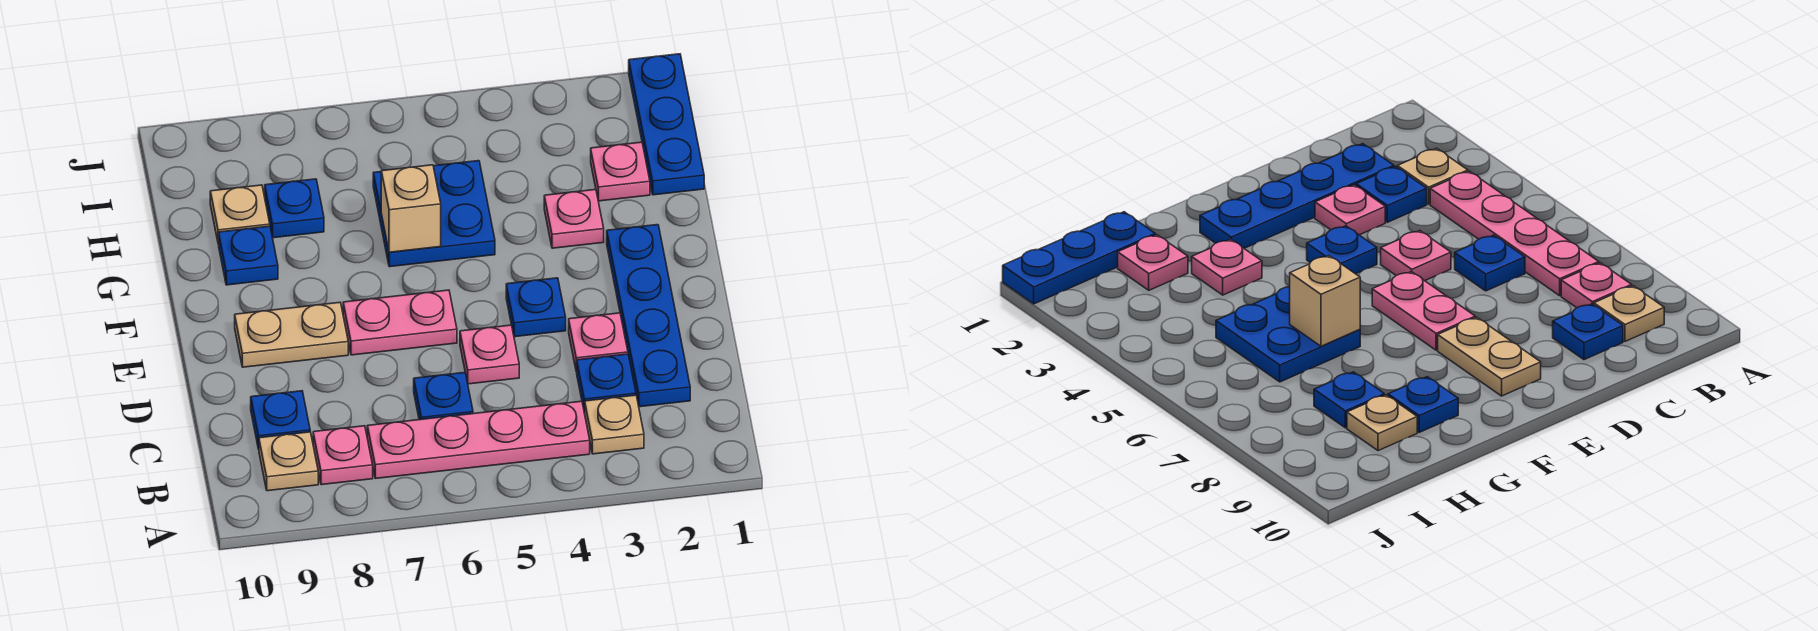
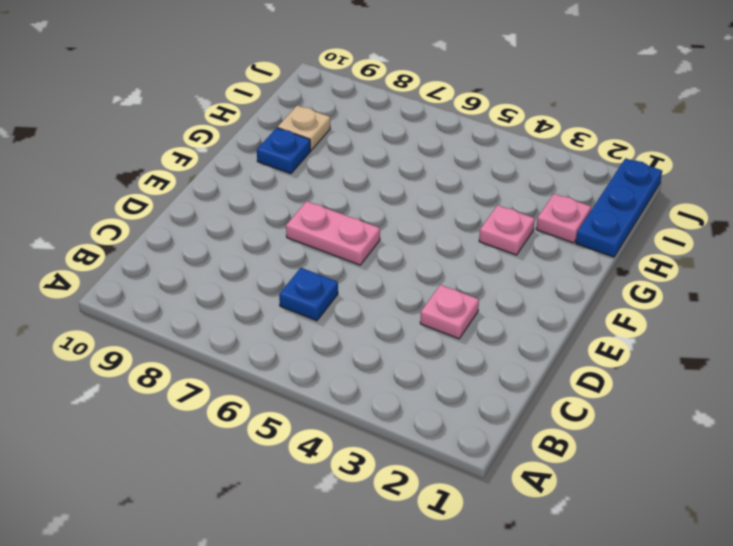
none -> tan plate B3 level 1
none -> pink plate B4:B7 level 1
none -> pink plate B8 level 1

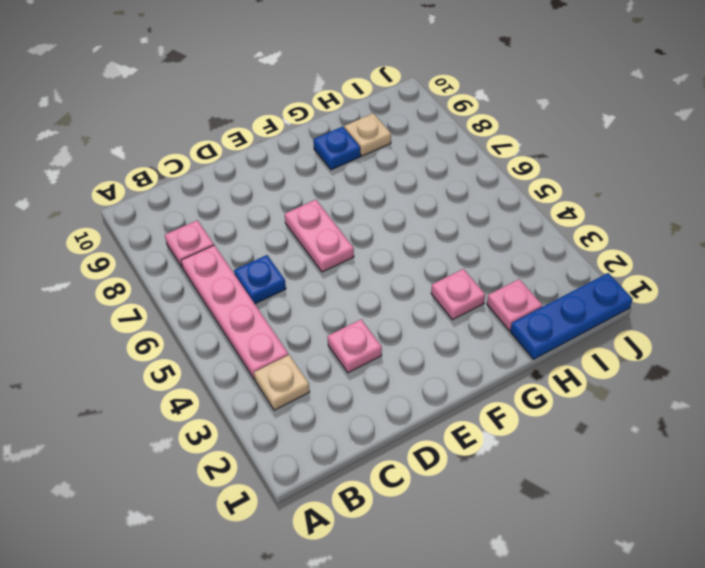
none -> tan plate B9 level 1
none -> blue plate C2:F2 level 1
none -> blue plate C3 level 1

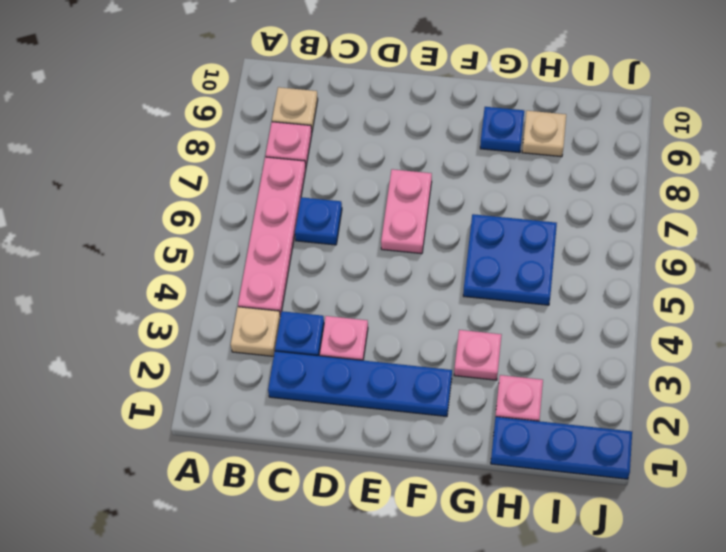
none -> blue plate C9 level 1
none -> pink plate D5 level 1
none -> blue plate E4 level 1

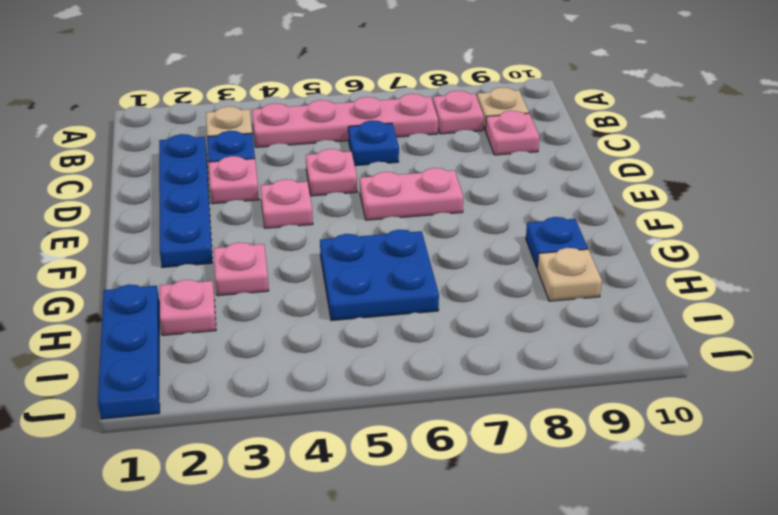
pink plate C9 level 1 -> blue plate C9 level 1
pink plate E4 level 1 -> blue plate E4 level 1
none -> tan plate E8:E9 level 1
none -> blue plate H8 level 1
none -> tan brick G6 level 2

